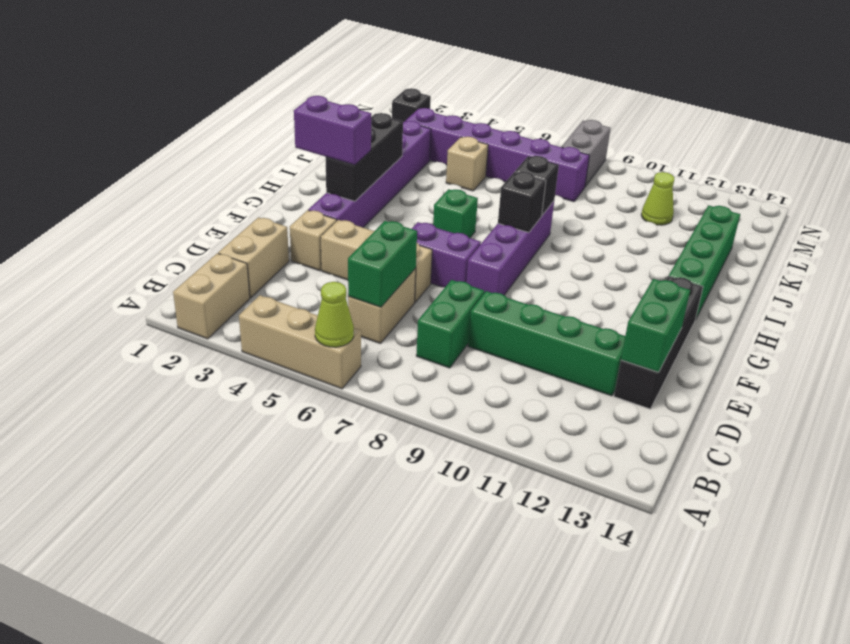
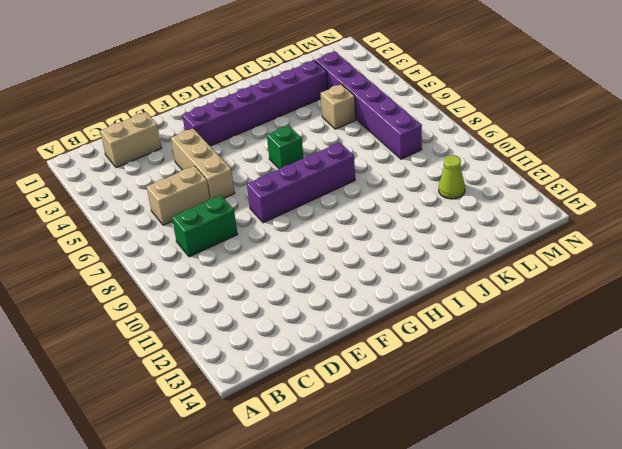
none -> tan brick A2:B2 level 1
none -> tan brick A4:A6 level 1
none -> green brick D9:D12 level 1

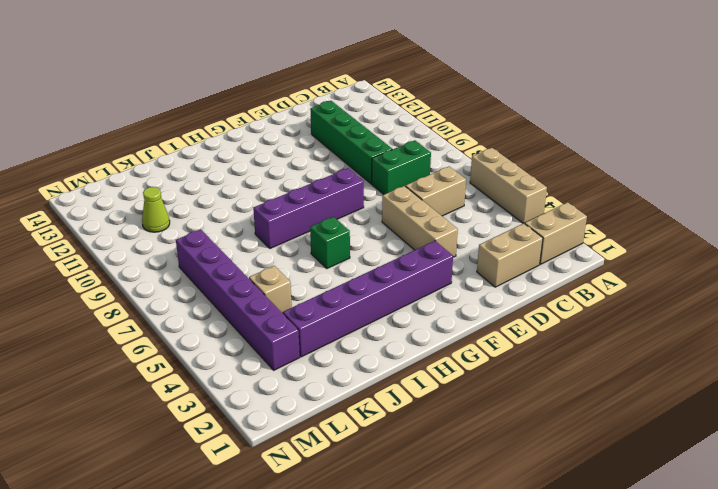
none -> black brick D13:G13 level 1
none -> tan brick E3 level 1
none -> purple brick F6:F7 level 1

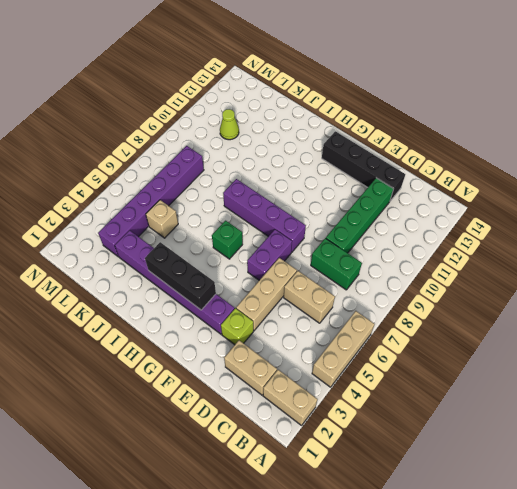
lime brick E3 level 1 -> tan brick E3 level 1
none -> green brick H13:K13 level 1
none -> black brick M2 level 1
none -> grey brick M8:N8 level 1

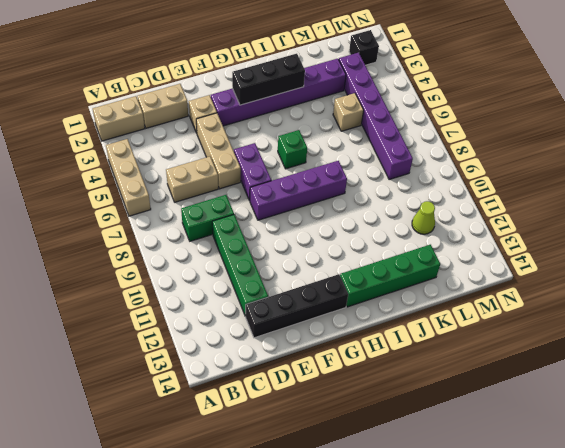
none -> grey brick M8:N8 level 1
none -> lime cone A6 level 2
none -> green brick C6:D6 level 2

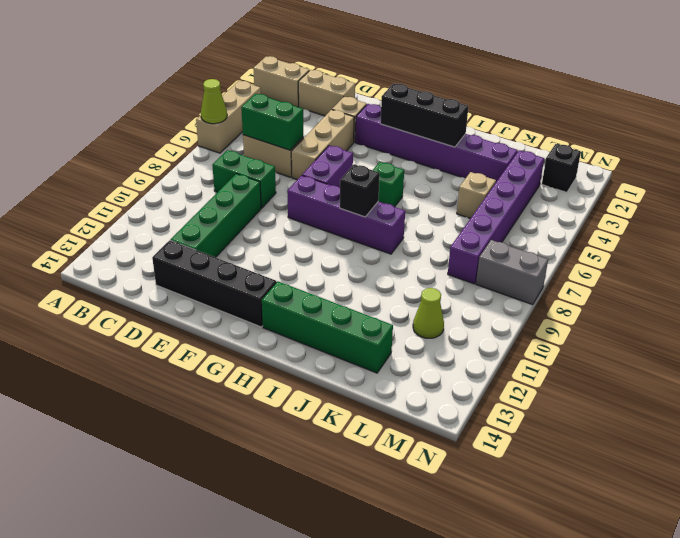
none -> green brick D13:E13 level 2
none -> black brick I8 level 2
none -> purple brick G2:G3 level 3

